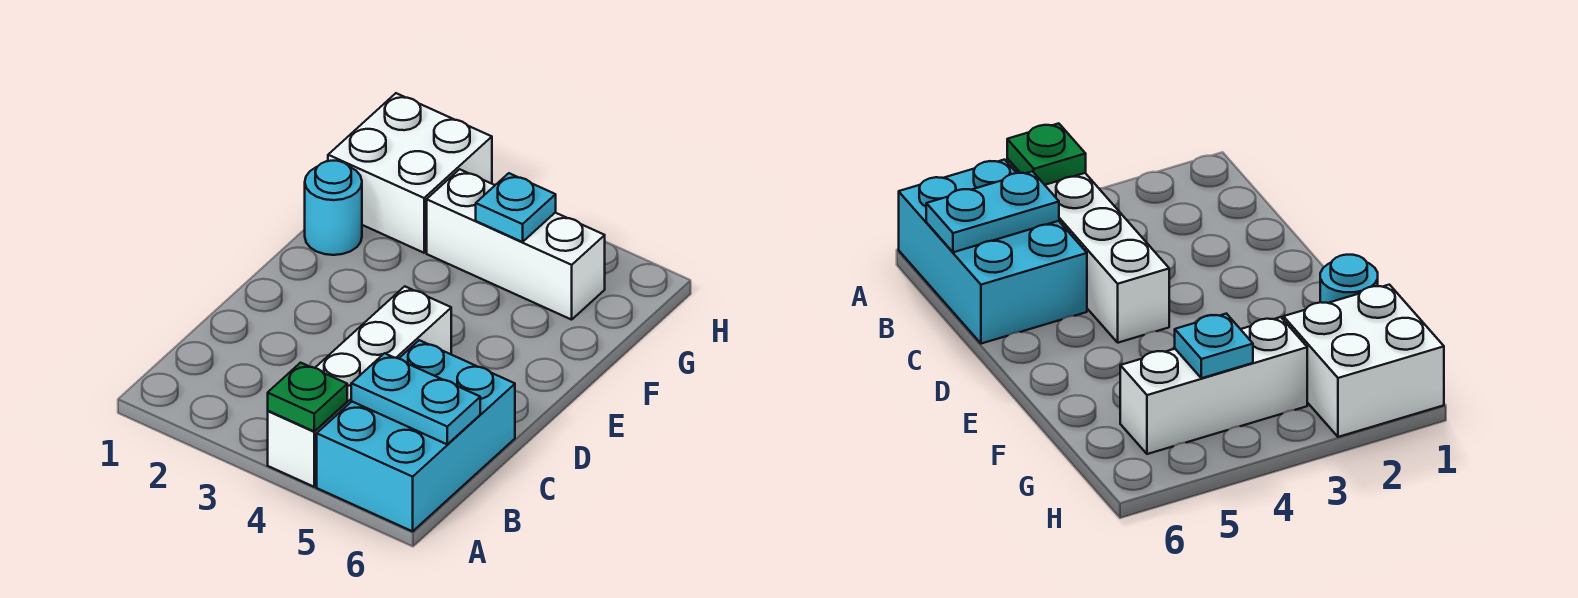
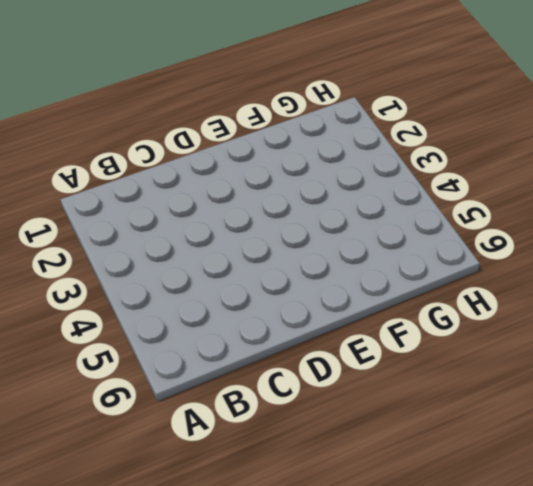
none -> white brick A4:D4 level 1
none -> cyan brick A5:C6 level 1

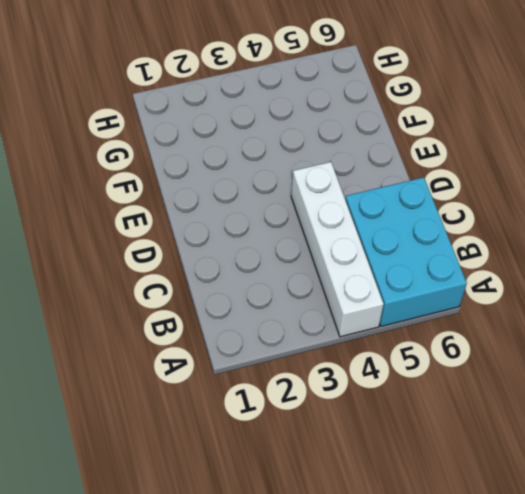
none -> cyan round brick F1 level 1
none -> white brick G1:H2 level 1

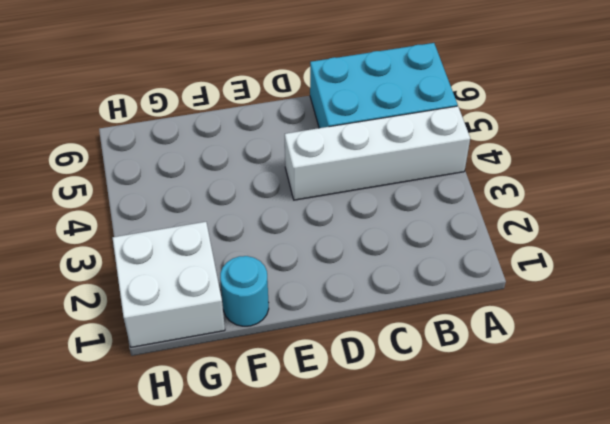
none -> white brick G3:G5 level 1
none -> green plate A4 level 2

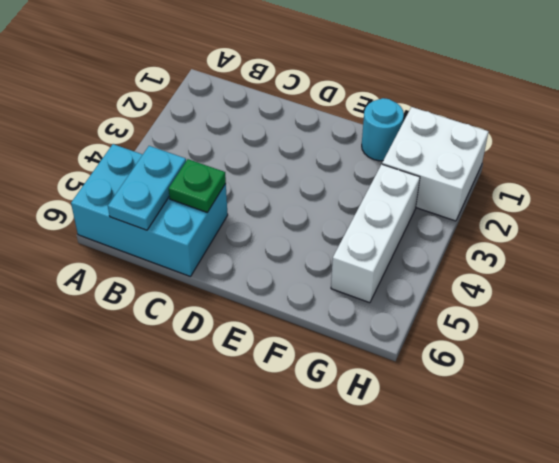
green plate C5 level 2 -> green plate A4 level 2
none -> white brick A4:D4 level 1
none -> cyan plate G4 level 2

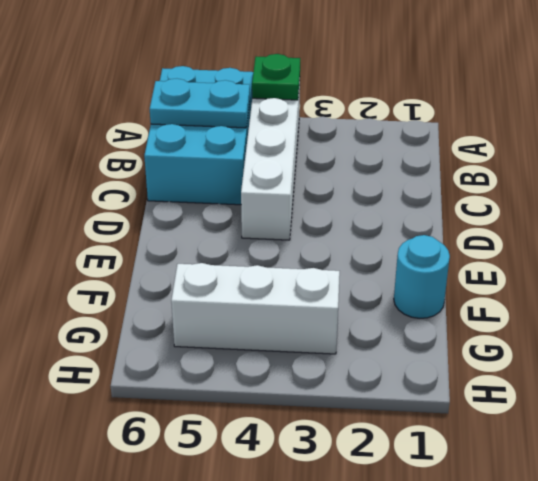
none -> white brick G1:H2 level 1
none -> cyan plate G4 level 2

